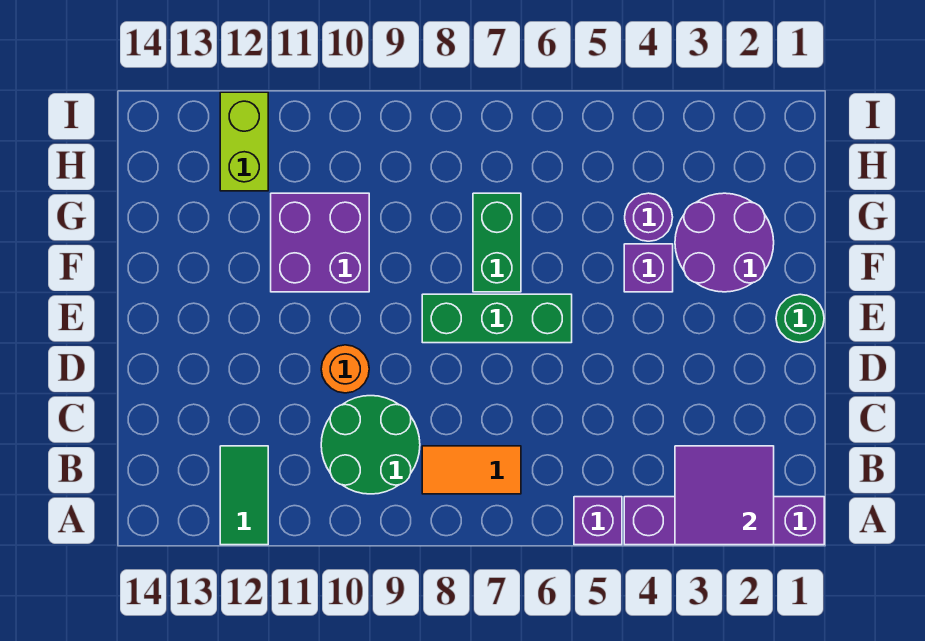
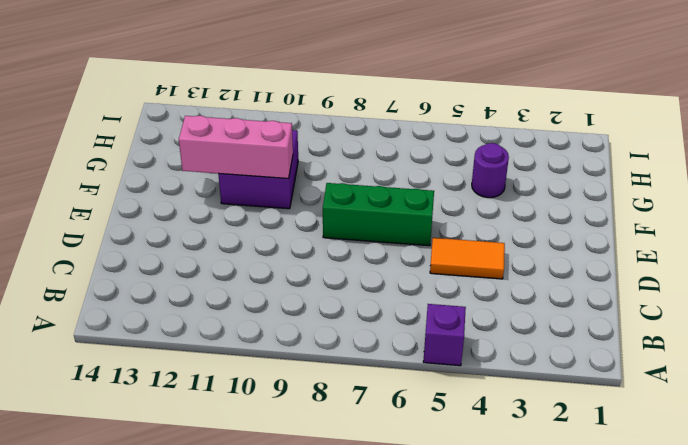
orange tile D4:D5 level 1 -> orange tile B7:B8 level 1
pink brick F10:F12 level 2 -> none
none -> purple brick A1:A4 level 1
none -> green tile A12:B12 level 1
none -> green round brick B9:C10 level 1

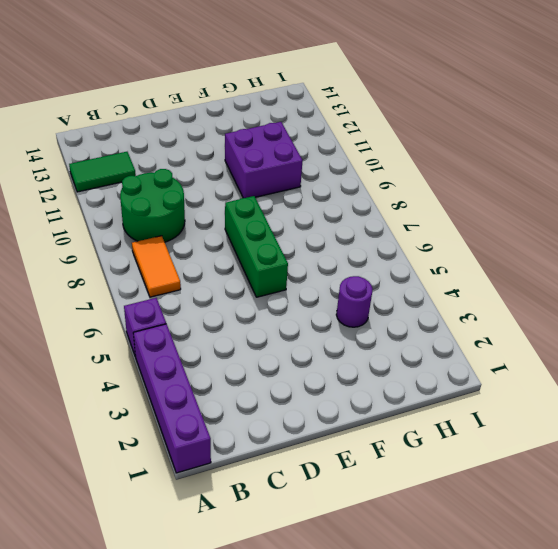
none -> orange round brick D10 level 1
none -> green round brick E1 level 1
none -> purple round brick F2:G3 level 1

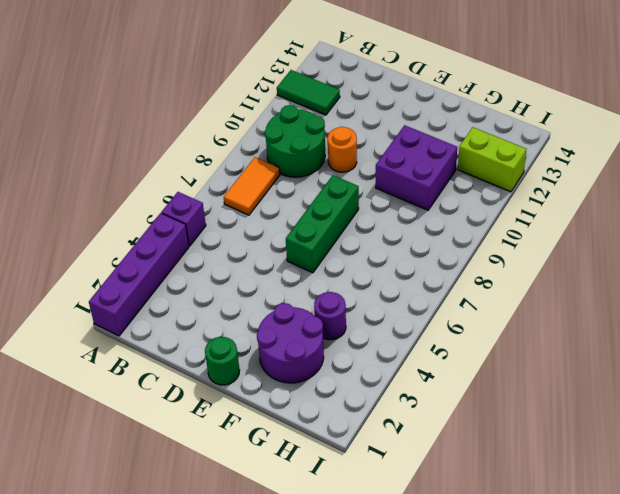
none -> purple brick F4 level 1
none -> green brick F7:G7 level 1
none -> purple tile A2:B3 level 2

